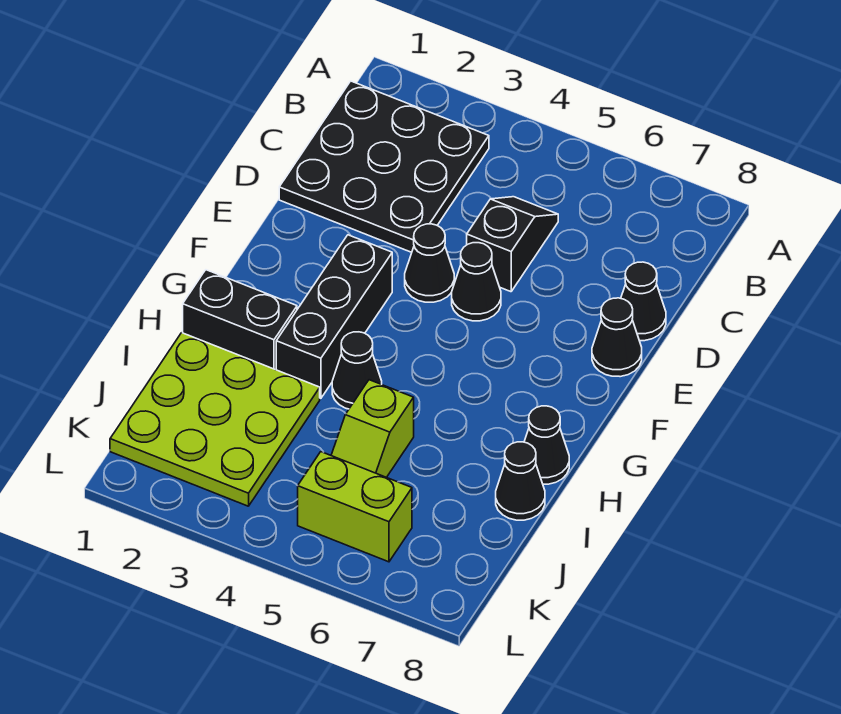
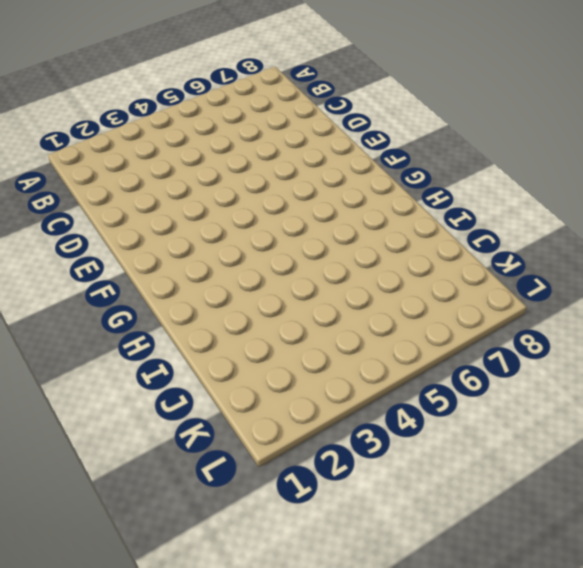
none -> black plate B1:D3 level 1
none -> black slope C5:D5 level 1 top D
none -> black cone D8 level 1

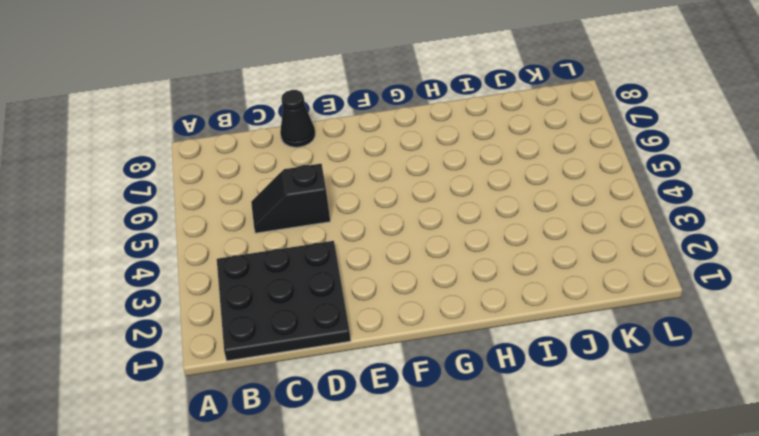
none -> black cone E4 level 1
none -> black cone E5 level 1
none -> black cone E8 level 1

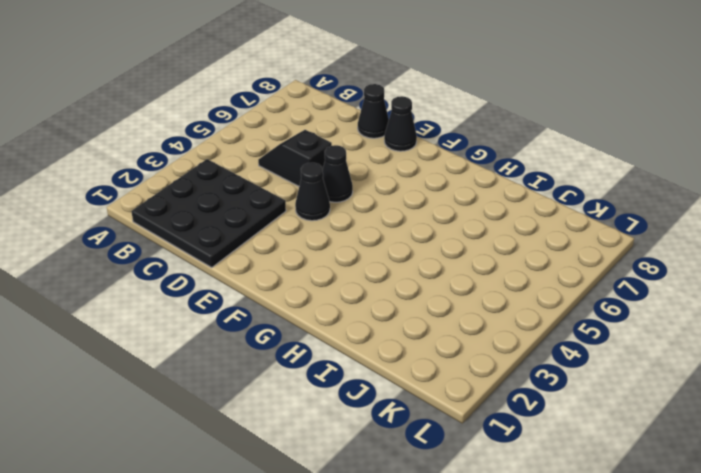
none -> black brick F3:H3 level 1
none -> black brick H1:H2 level 1
none -> black cone H4 level 1

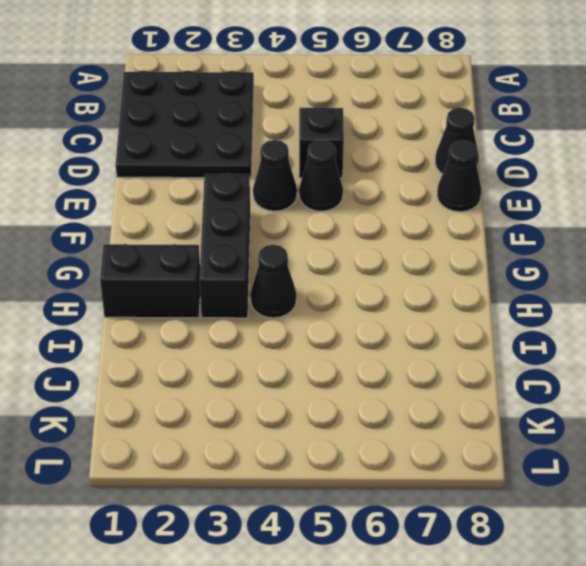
none -> black cone H8 level 1
none -> lime plate I1:K3 level 1
none -> lime slope I5:J5 level 1 top I

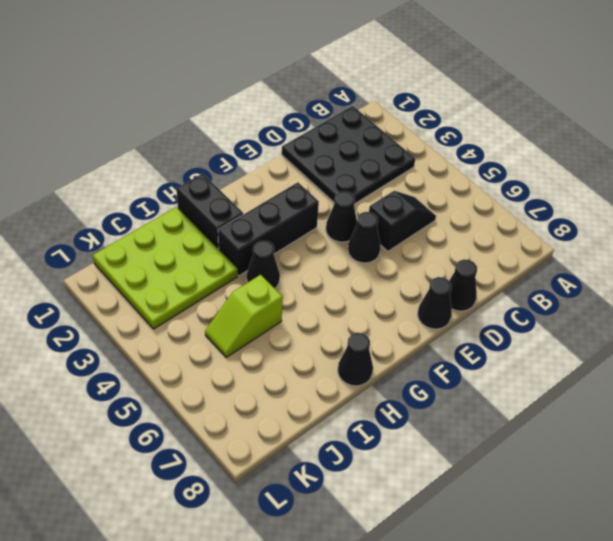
none -> black cone I8 level 1
none -> lime brick K5:K6 level 1

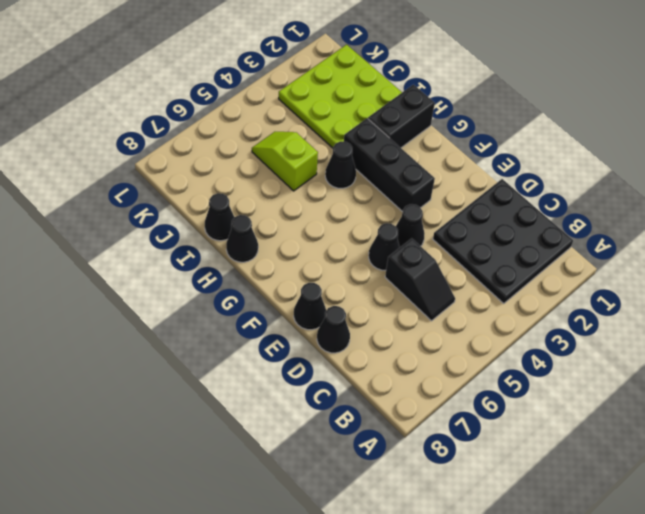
none -> lime brick K5:K6 level 1

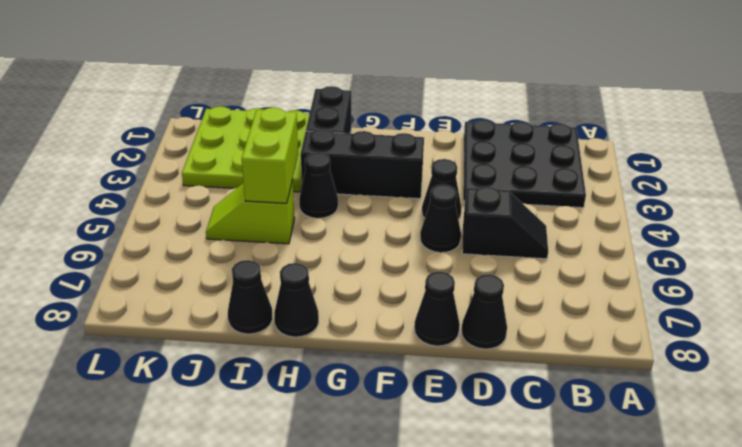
lime brick I4:I5 level 2 -> lime brick K5:K6 level 1

